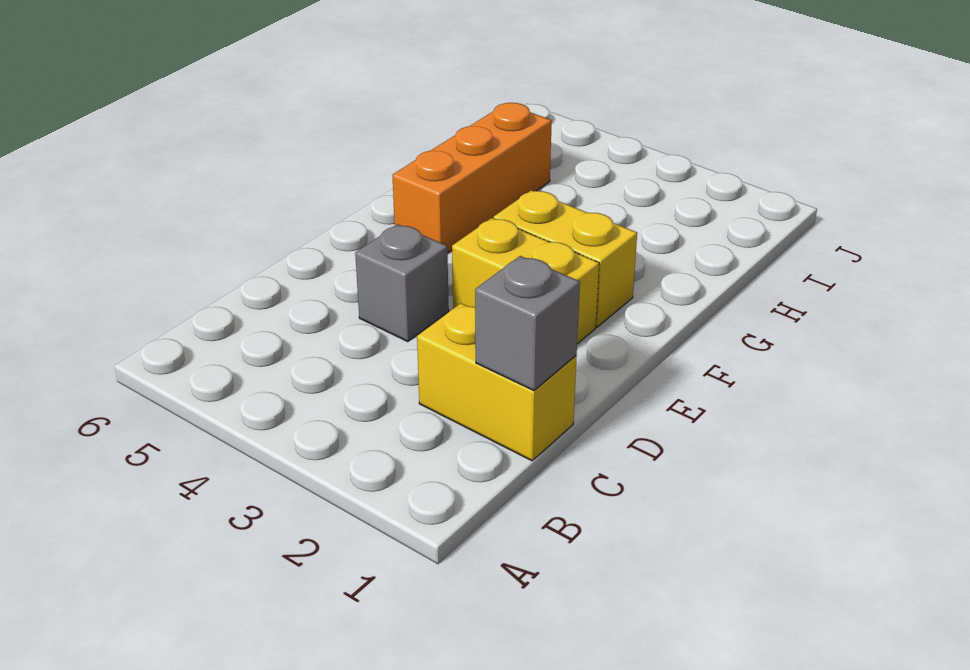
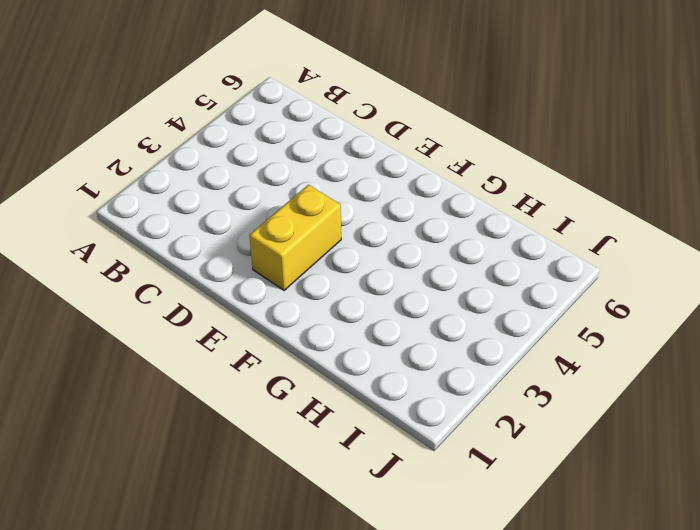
none -> yellow brick C1:C2 level 1
none -> grey brick D4 level 1

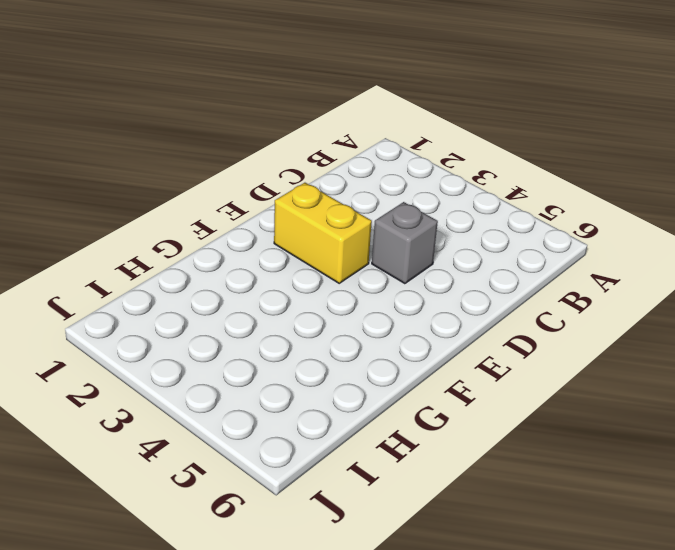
none -> yellow brick C1:C2 level 1
none -> yellow brick F2:F3 level 1

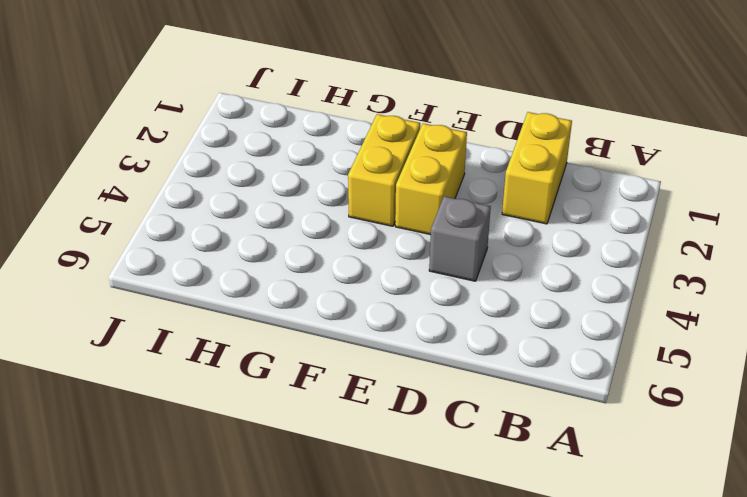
none -> orange brick F5:H5 level 1
none -> grey brick C1 level 2

